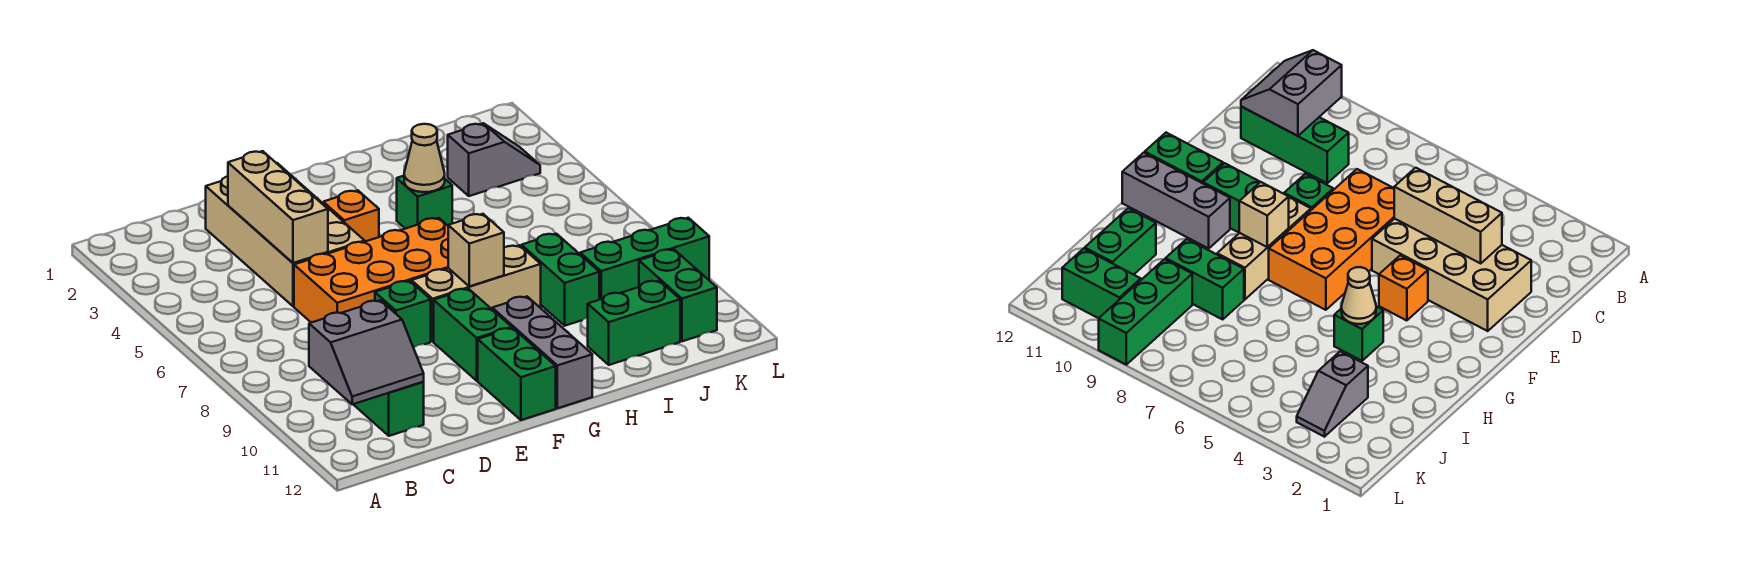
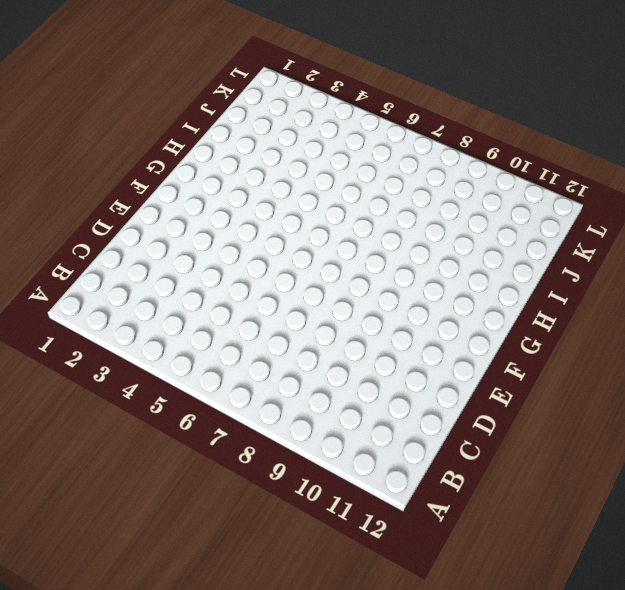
none -> green brick C9:C11 level 1
none -> tan brick D2:E5 level 1
none -> orange brick D6:G7 level 1

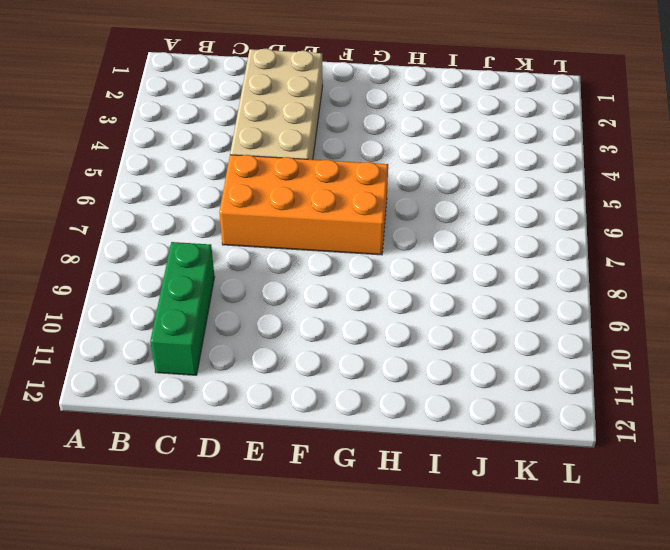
none -> green brick E8 level 1
none -> orange brick F4 level 1
none -> tan brick F8:H8 level 1

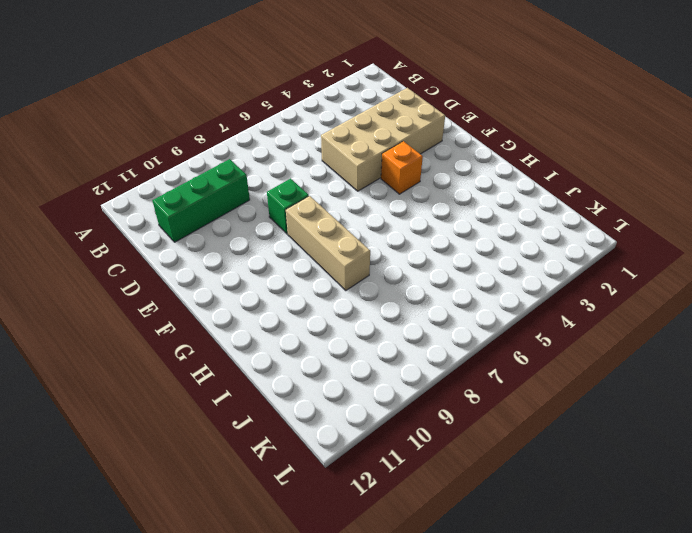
none -> orange brick D6:G7 level 1
none -> green brick F9:F10 level 1
none -> green brick F11:F12 level 1

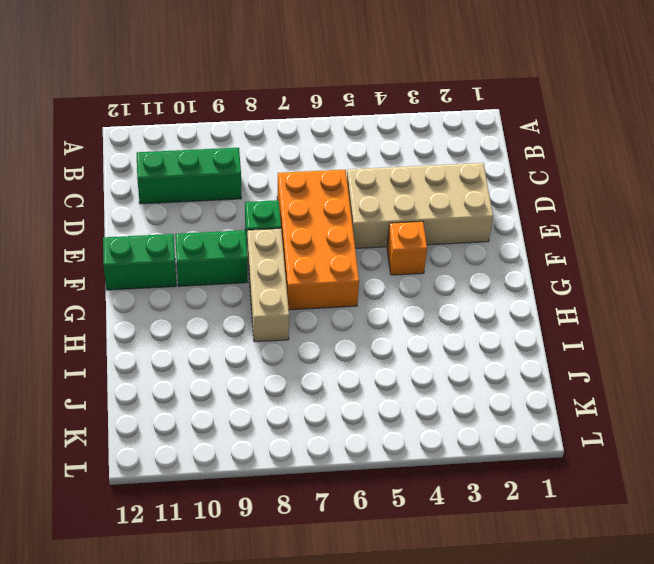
none -> grey brick G10:G12 level 1
none -> green brick H4 level 1
none -> green brick I8:I9 level 1

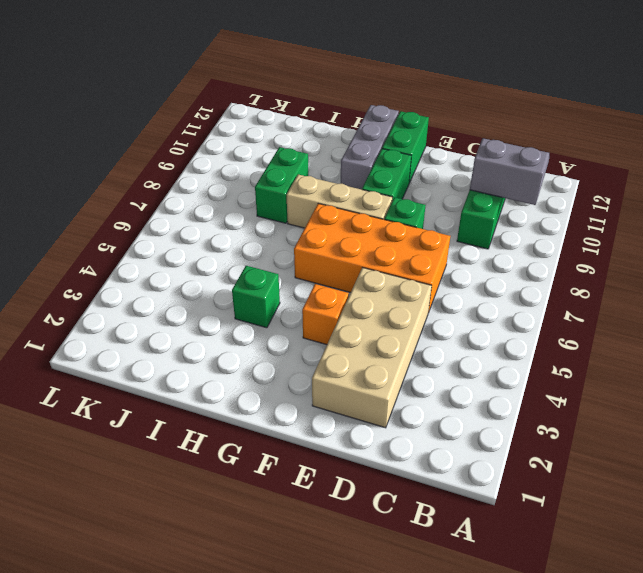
none -> green brick I11:J11 level 1
none -> grey slope J3:K3 level 1 top J
none -> green brick J9:L9 level 1

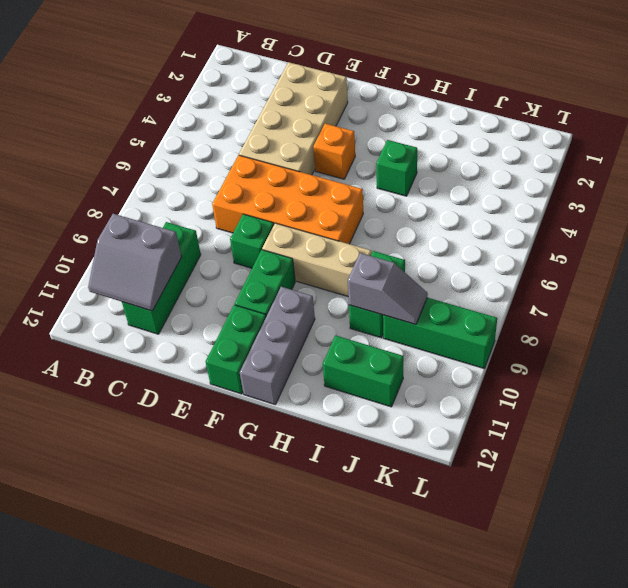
grey slope I9:J9 level 2 top I -> grey slope J3:K3 level 1 top J
none -> green brick K10:K11 level 1
none -> tan brick D3:D5 level 2
none -> tan brick G8 level 2

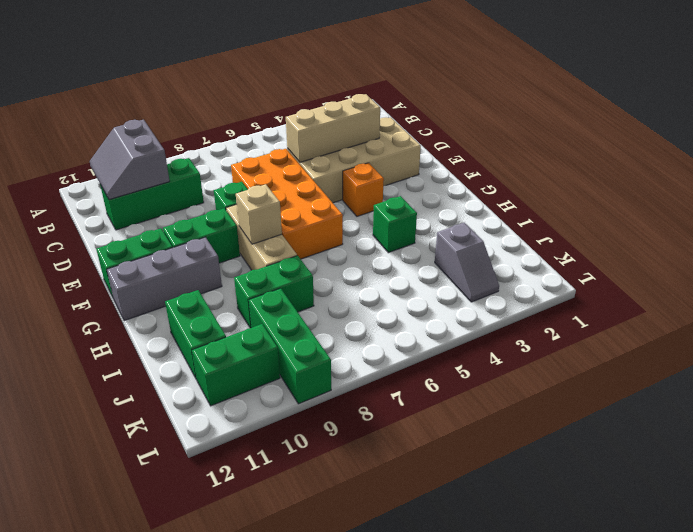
none -> tan cone H4 level 2

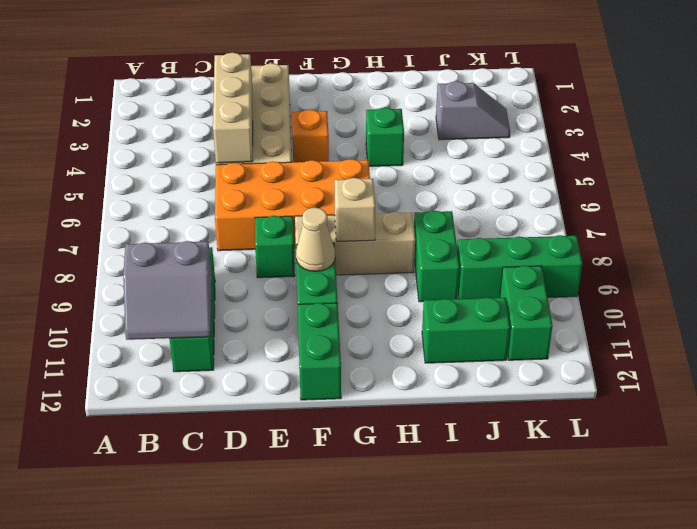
tan cone F9 level 2 -> tan cone H4 level 2
none -> grey brick G10:G12 level 1

